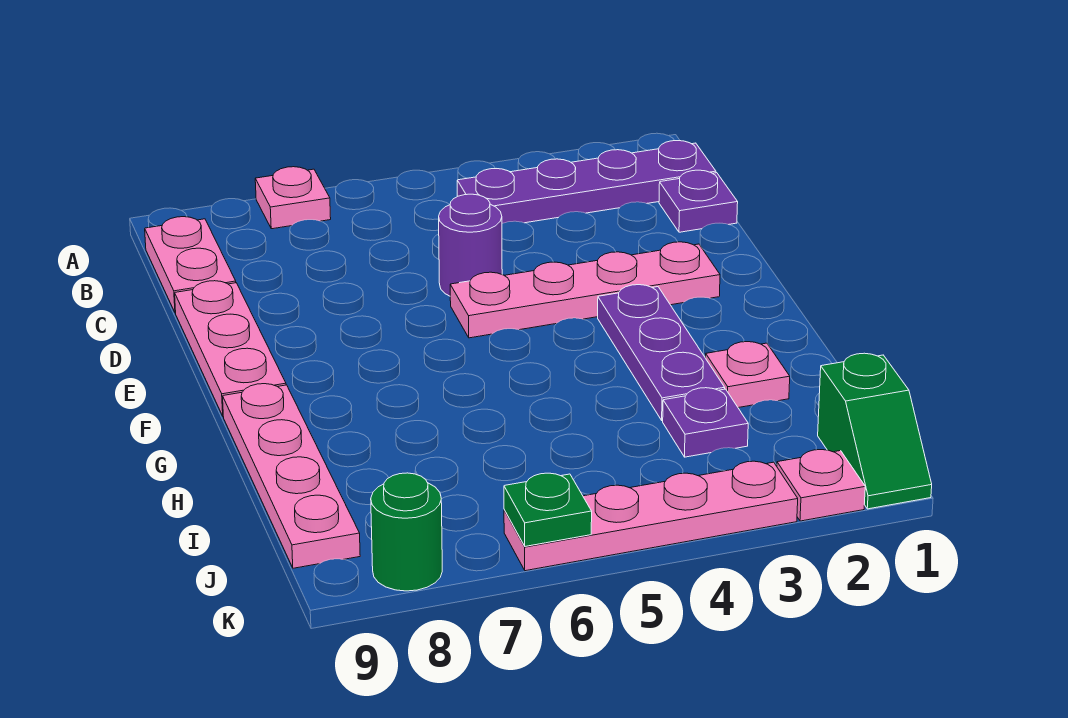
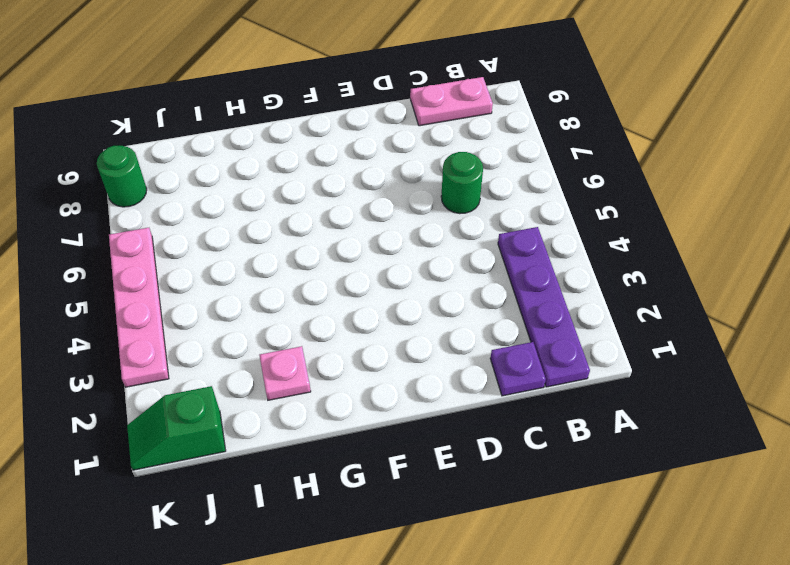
green round brick C6 level 1 -> none
none -> pink plate A7 level 1
none -> purple round brick D5 level 1
none -> pink plate D9:F9 level 1

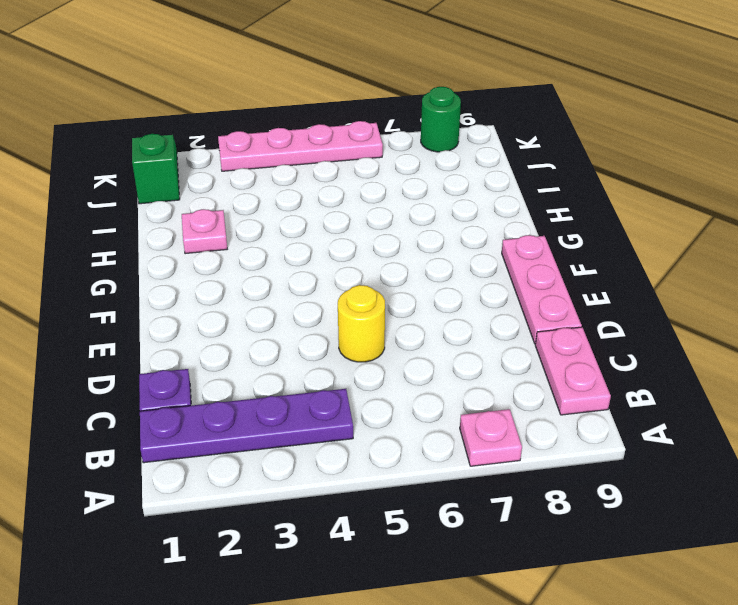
yellow round brick D5 level 1 -> purple round brick D5 level 1
none -> pink plate E2:E5 level 1
none -> purple plate F3:H3 level 1
none -> pink plate G9:J9 level 1

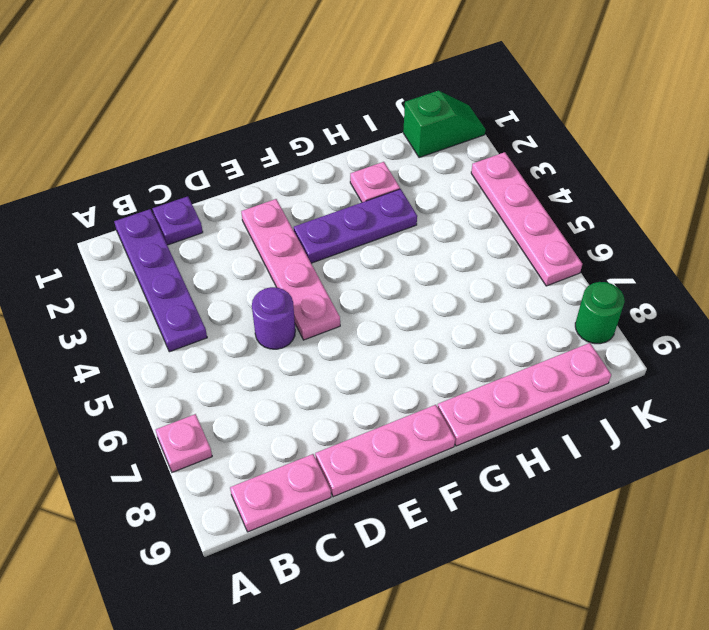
none -> purple plate I3 level 1
none -> pink plate K2 level 1
none -> green plate K6 level 2

